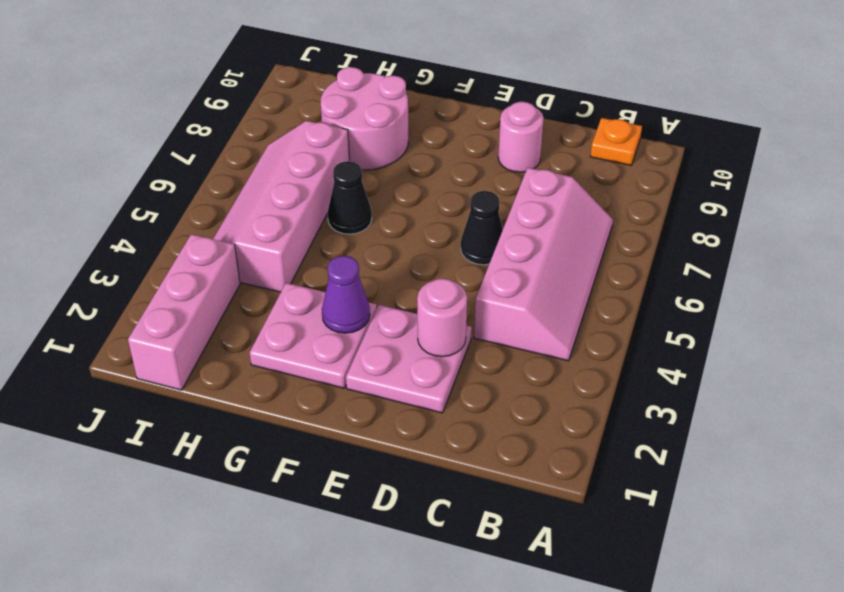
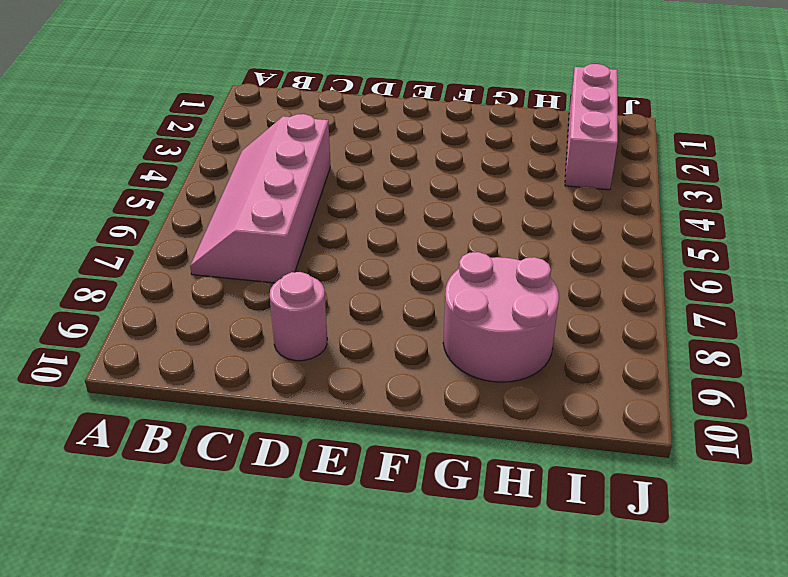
none -> orange plate B10 level 1
none -> pink plate D2:E3 level 1
none -> black cone D6 level 1

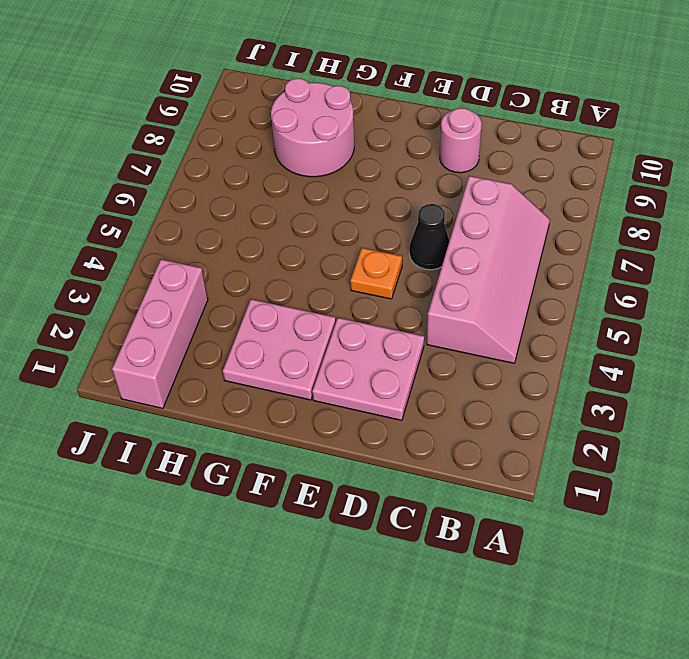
orange plate E5 level 1 -> orange plate B10 level 1
none -> black cone G6 level 1
none -> pink slope H4:I7 level 1 top H
none -> pink round brick D3 level 2

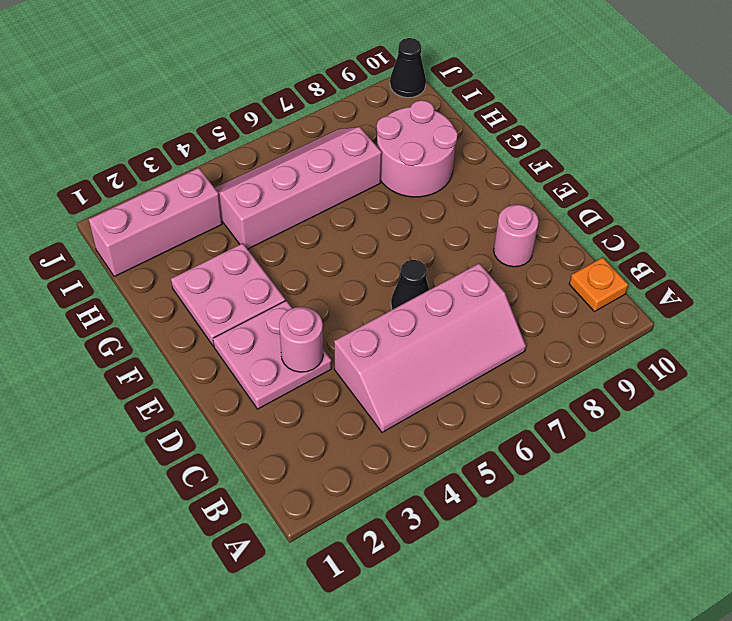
black cone J10 level 1 -> black cone G6 level 1
none -> purple cone F3 level 2

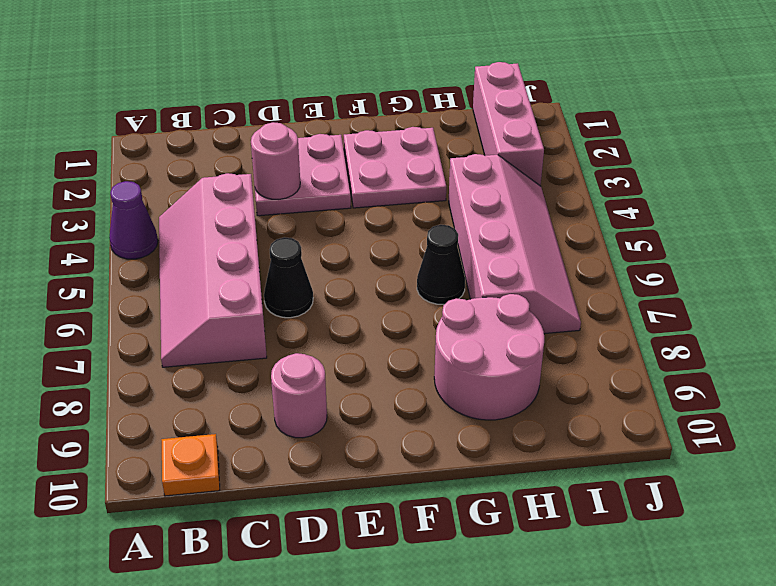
purple cone A4 level 1 -> purple cone F3 level 2

